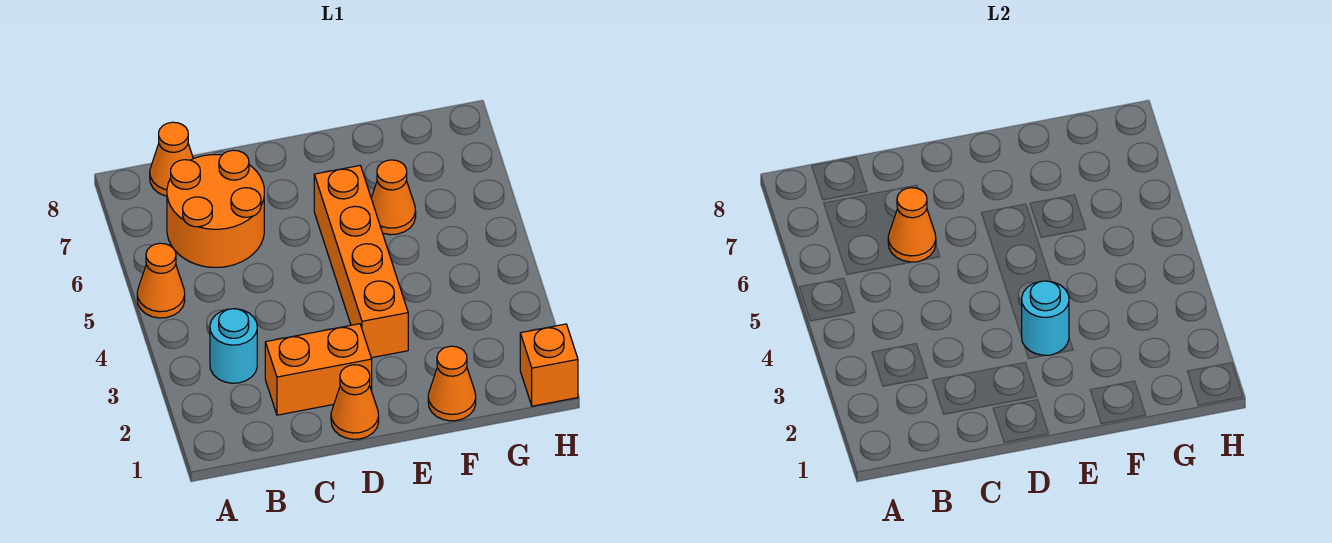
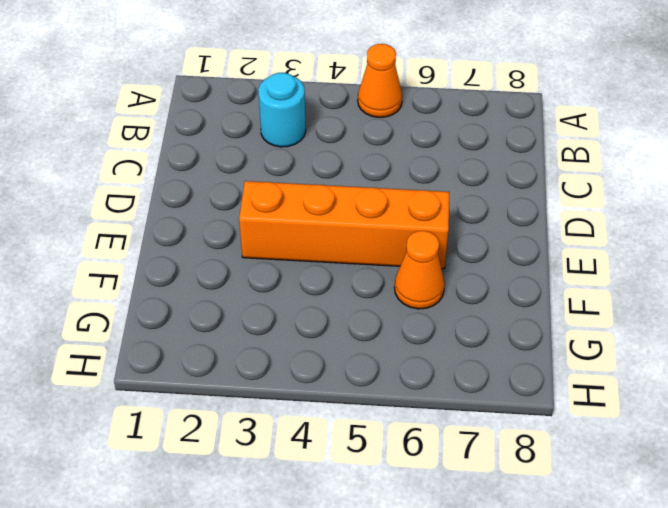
none -> orange round brick B6:C7 level 1
none -> orange cone B8 level 1
none -> orange brick C2:D2 level 1

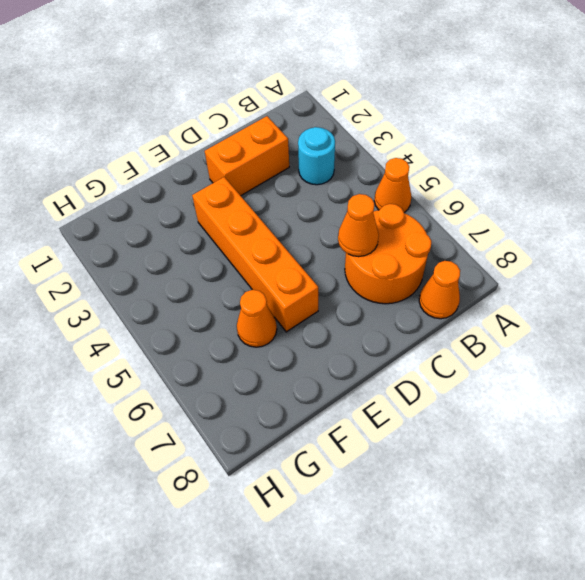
none -> orange cone D1 level 1
none -> orange cone F1 level 1
none -> orange brick H1 level 1

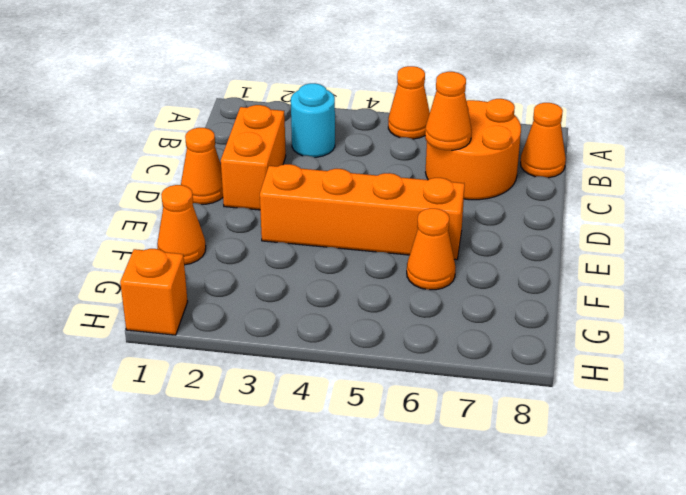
none -> cyan round brick E3 level 2

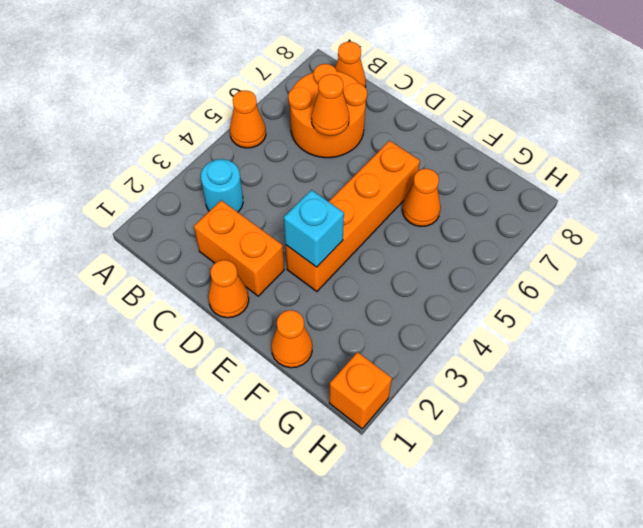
cyan brick E3 level 2 -> cyan round brick E3 level 2

